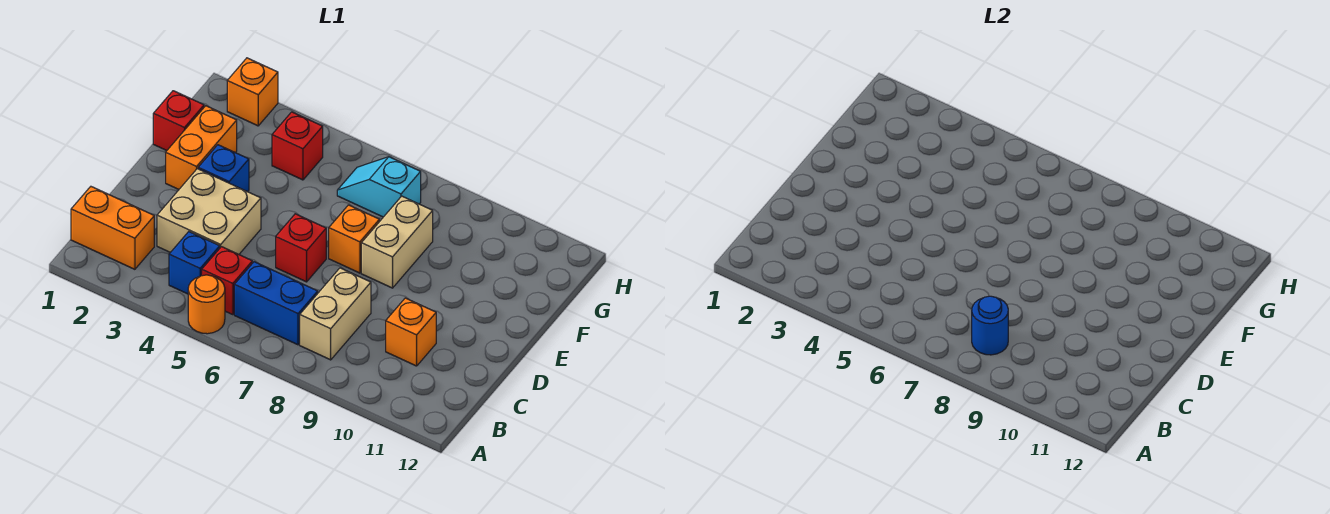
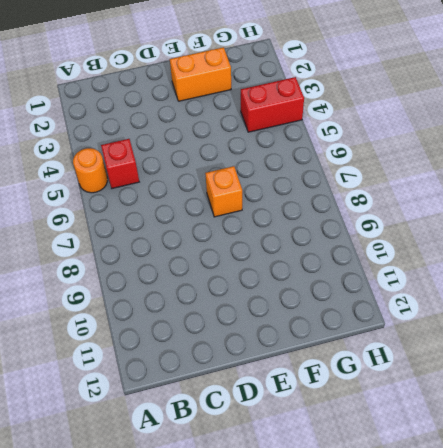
red brick G4:H4 level 1 -> red brick G4 level 1
none -> orange brick B1:B2 level 1
none -> blue brick B4 level 1
none -> blue brick B6:B7 level 1

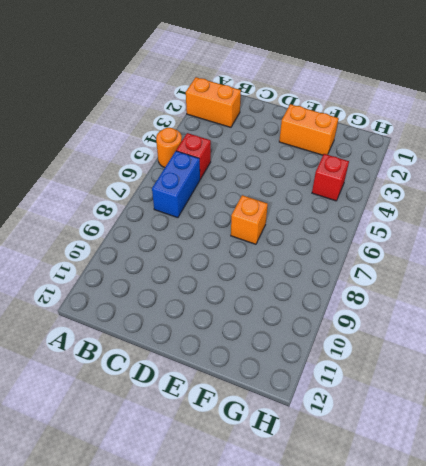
orange brick A2:B2 level 1 -> orange brick B1:B2 level 1
none -> blue brick B4 level 1
none -> tan brick B8:C8 level 1
none -> tan brick C3:D4 level 1

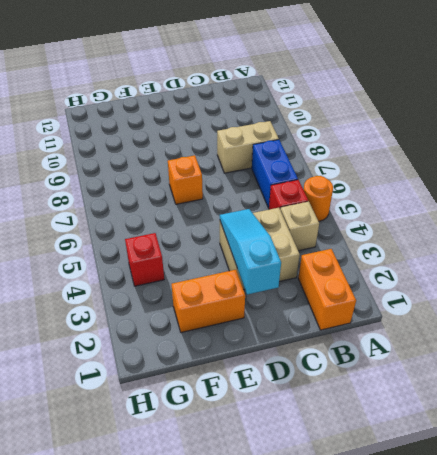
tan brick B4 level 1 -> blue brick B4 level 1
cyan slope D2:D4 level 2 top 2 -> none
none -> orange brick C10 level 1
none -> red brick D6 level 1
none -> blue brick E3 level 1

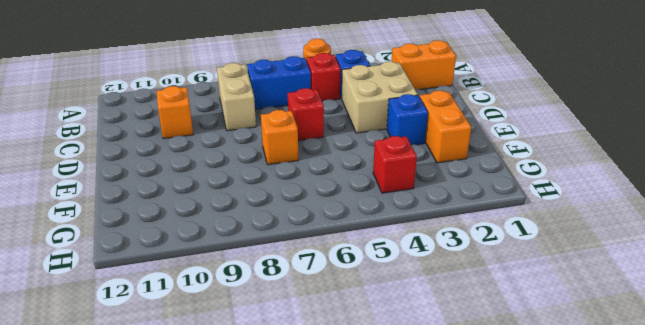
none -> tan brick E8:F8 level 1
none -> red brick F1 level 1
none -> cyan slope G6:G7 level 1 top 7

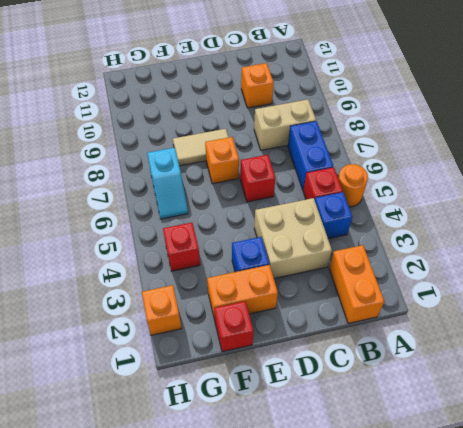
tan tile E8:F8 level 1 -> tan brick E8:F8 level 1
none -> blue round brick B8 level 2

